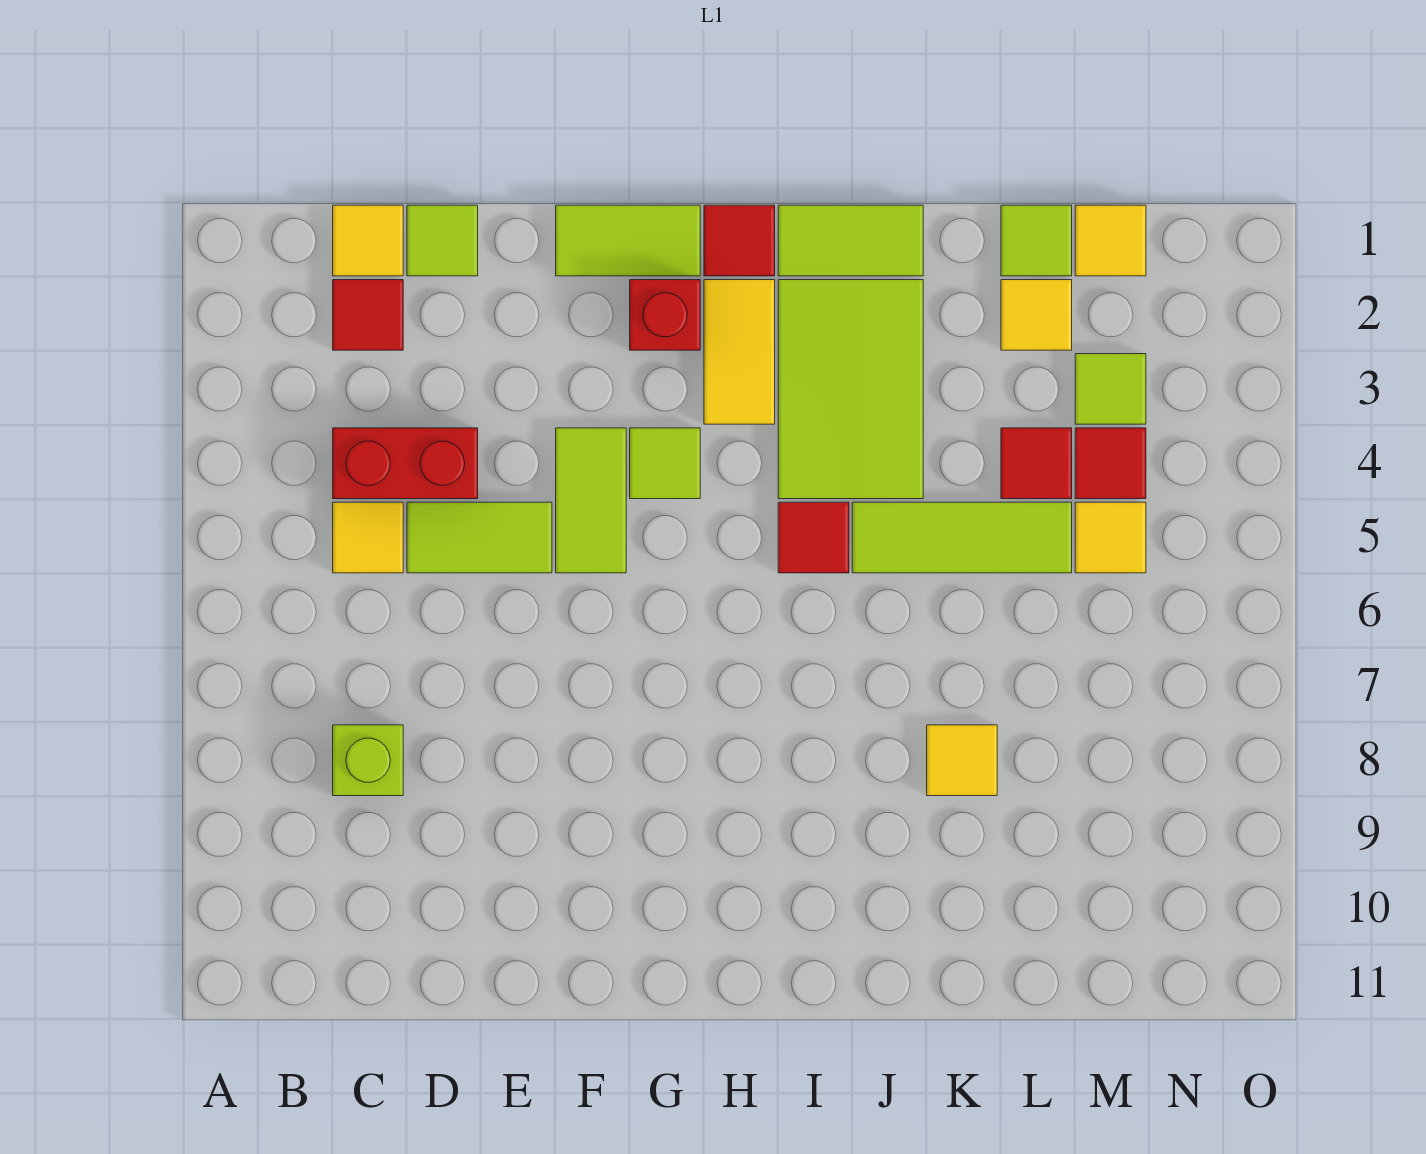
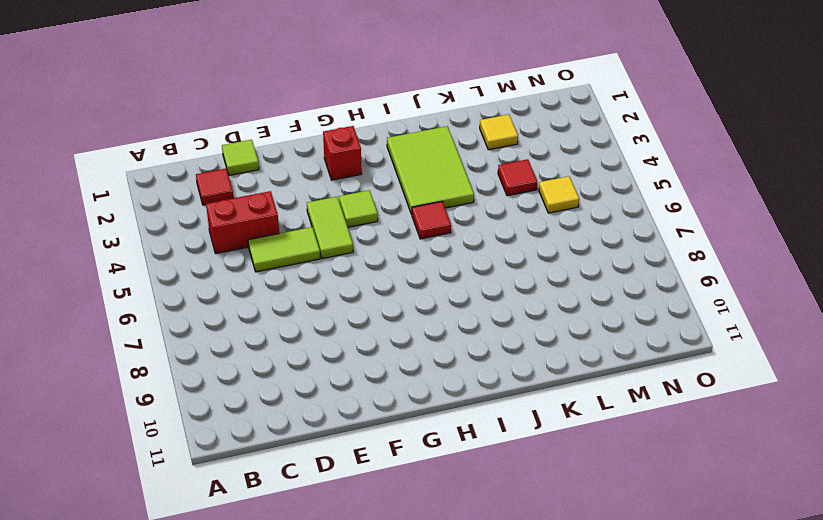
none -> yellow tile C1 level 1
none -> yellow tile C5 level 1
none -> lime brick C8 level 1

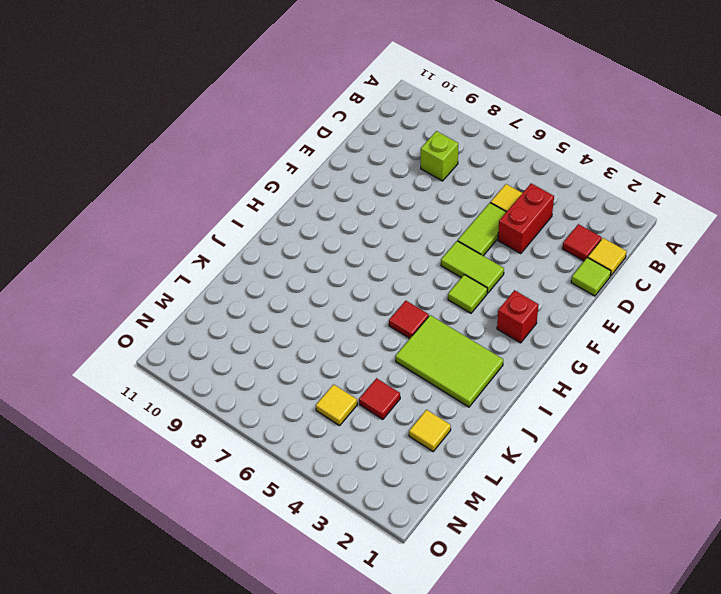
none -> lime tile F1:G1 level 1
none -> red tile H1 level 1
none -> yellow tile H2:H3 level 1

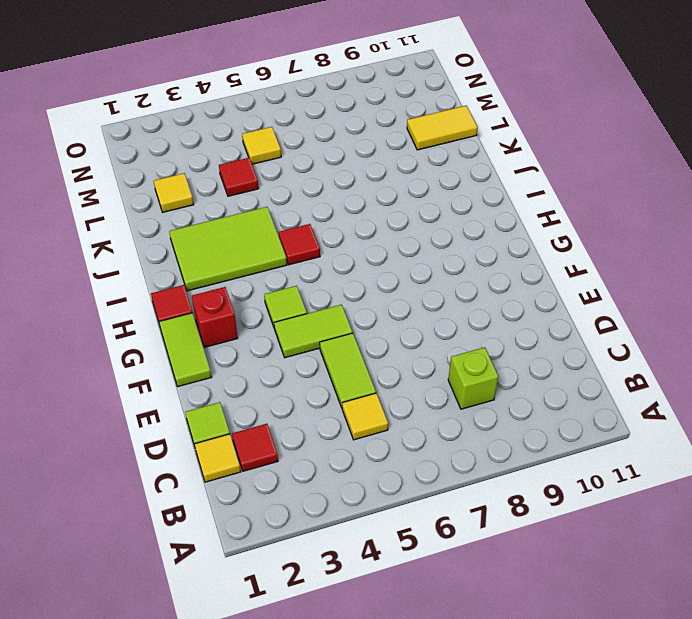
yellow tile L10:L11 level 1 -> yellow tile H2:H3 level 1
none -> red brick C4:D4 level 1
none -> lime tile I1:J1 level 1
none -> lime tile J5:L5 level 1

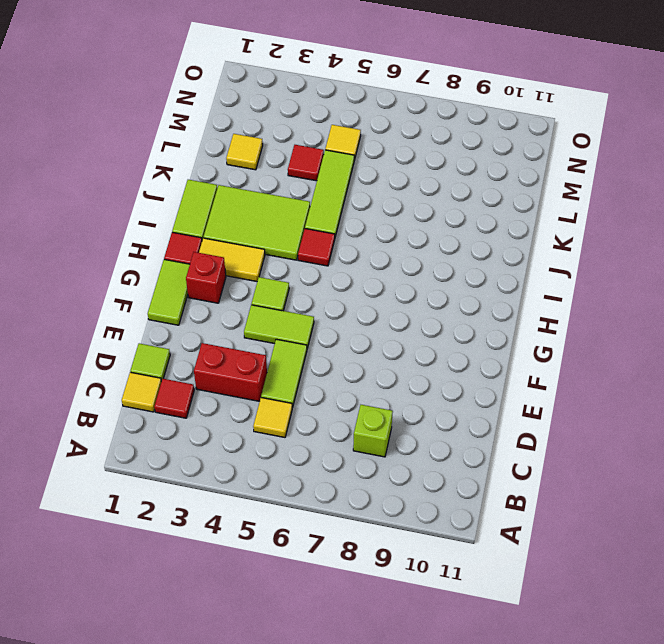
red brick D3:D4 level 1 -> red brick C4:D4 level 1
none -> yellow tile K8 level 1
none -> lime tile L1 level 1
none -> yellow tile M1 level 1

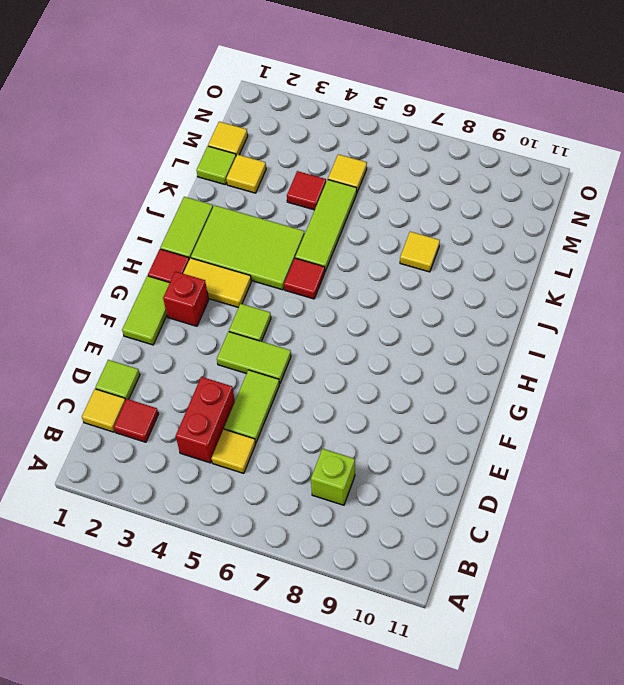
none -> lime tile M3 level 1
none -> red tile M4 level 1

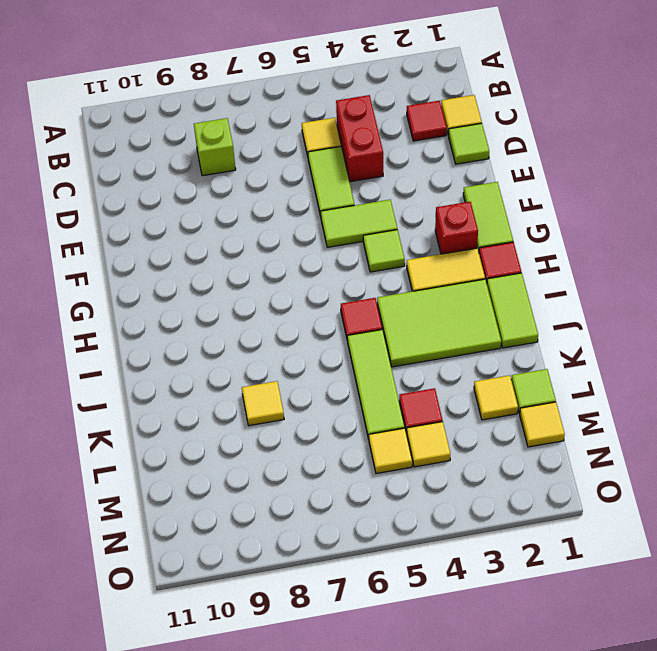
yellow tile M4 level 1 -> red tile M4 level 1
none -> lime tile M3 level 1

